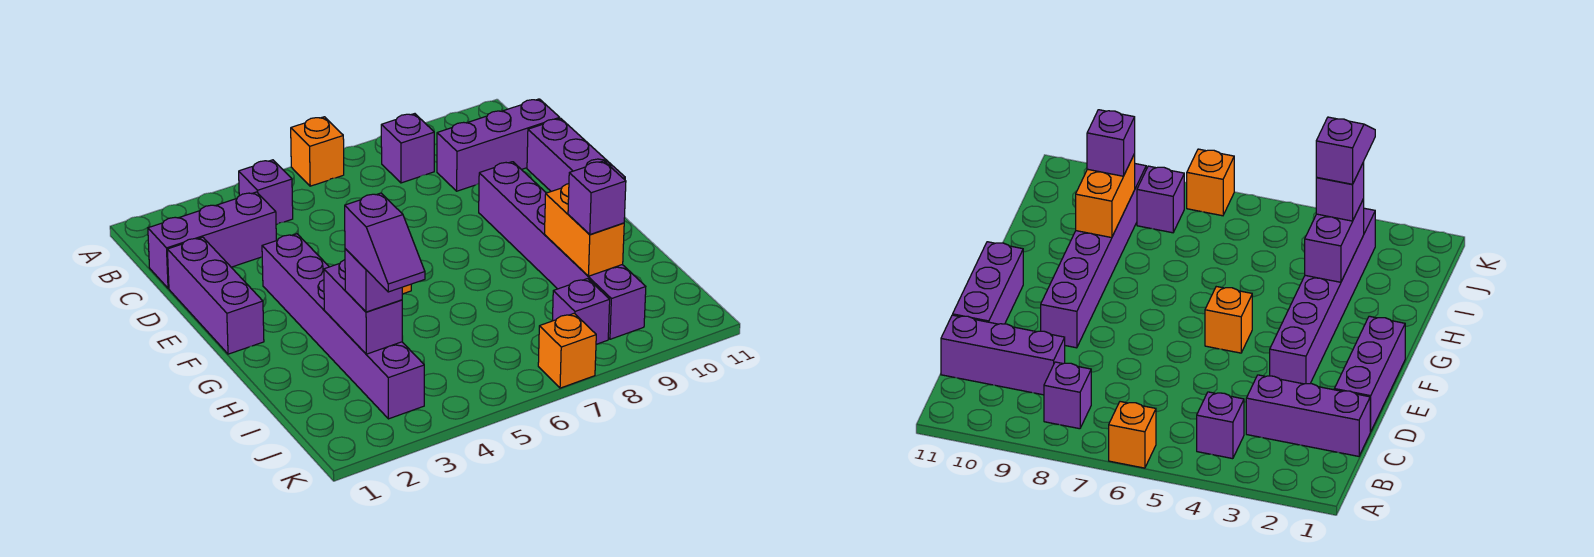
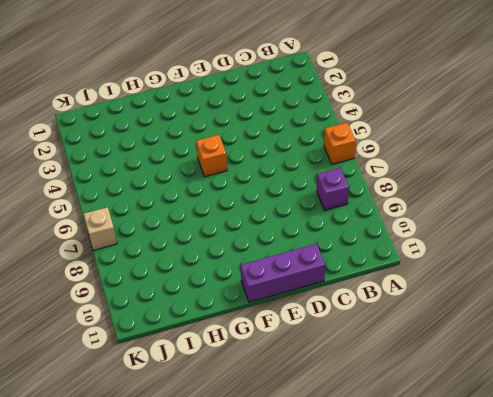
tan brick K7 level 1 -> orange brick K7 level 1
none -> purple brick B4 level 1
none -> purple brick C1:C3 level 1
none -> purple brick C9:C11 level 1

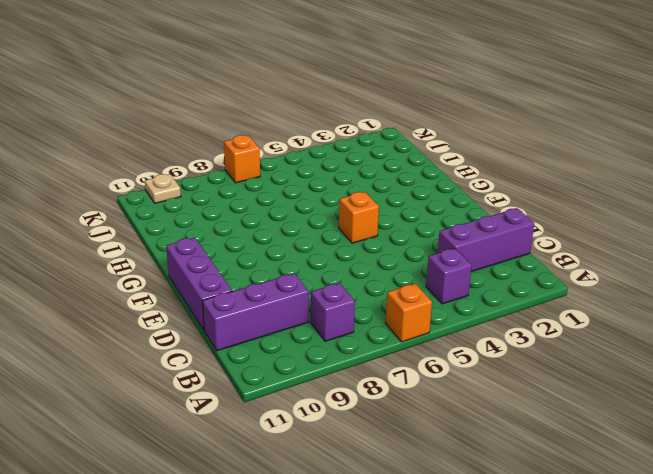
tan plate K10 level 1 -> none
none -> purple brick D1:F1 level 1
none -> purple brick E3:J3 level 1
none -> purple brick E9:J9 level 1

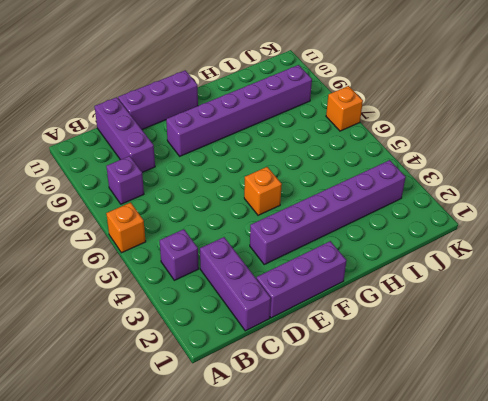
none -> purple brick J8 level 1
none -> purple brick H3:I3 level 2
none -> orange brick H9:I9 level 2

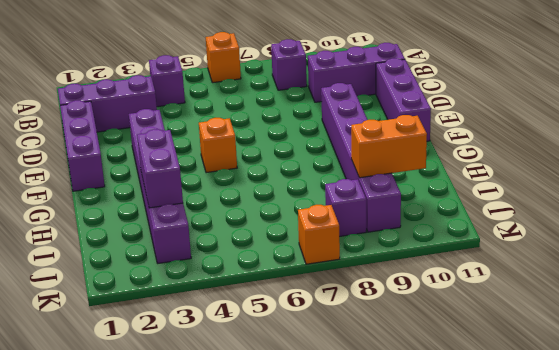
orange brick I9:I10 level 2 -> orange brick H9:I9 level 2
none -> purple brick I3 level 3
none -> purple brick I9 level 3
none -> purple slope I3:J3 level 4 top I

